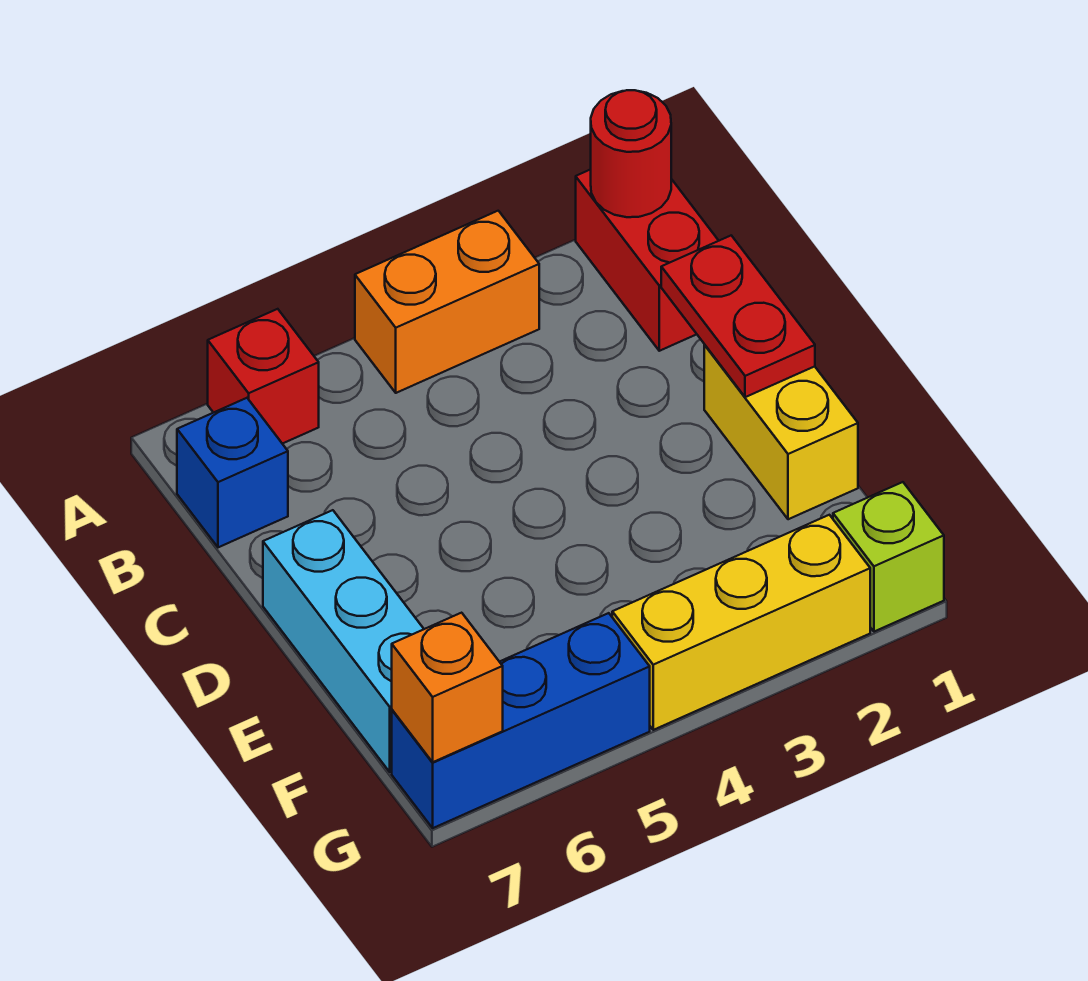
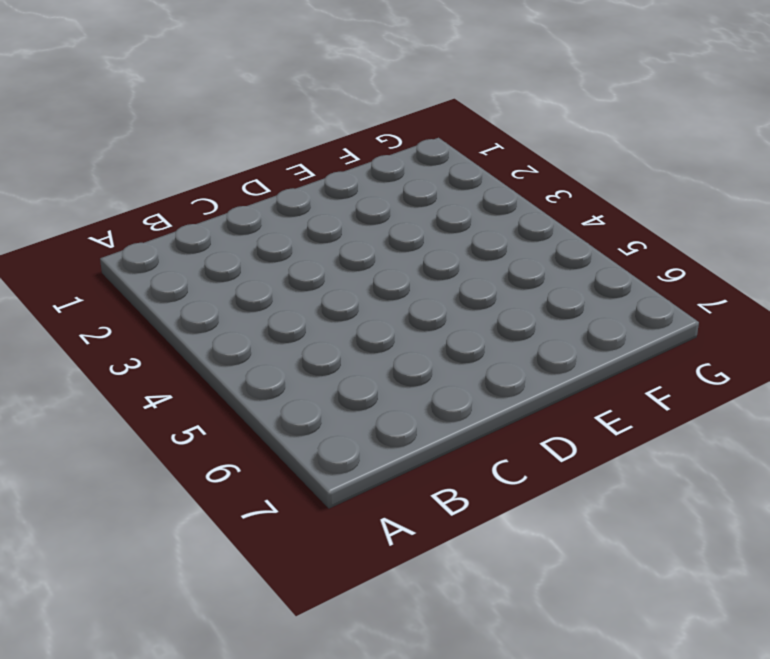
none -> red brick A1:B1 level 1
none -> orange brick A3:A4 level 1
none -> red brick A6 level 1

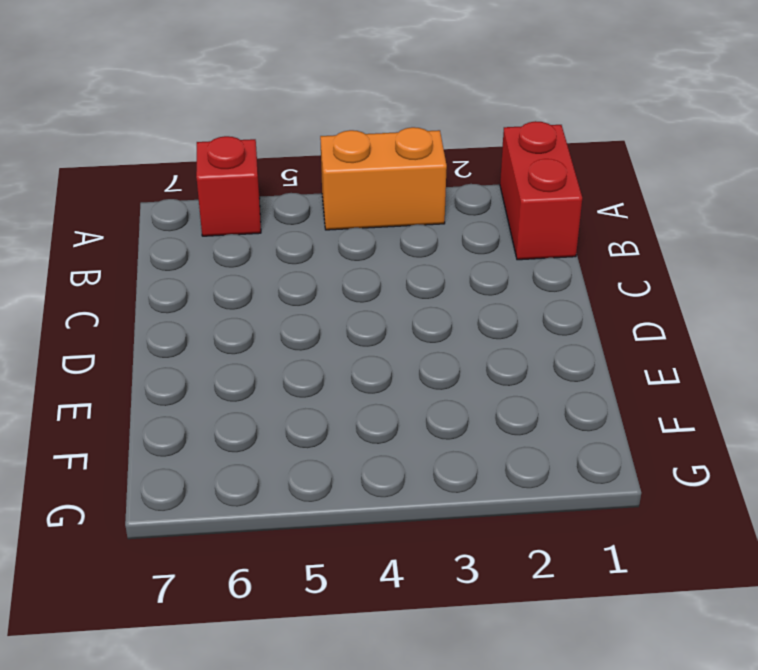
none -> blue brick B7 level 1
none -> yellow brick D1:E1 level 1
none -> cyan brick D7:F7 level 1

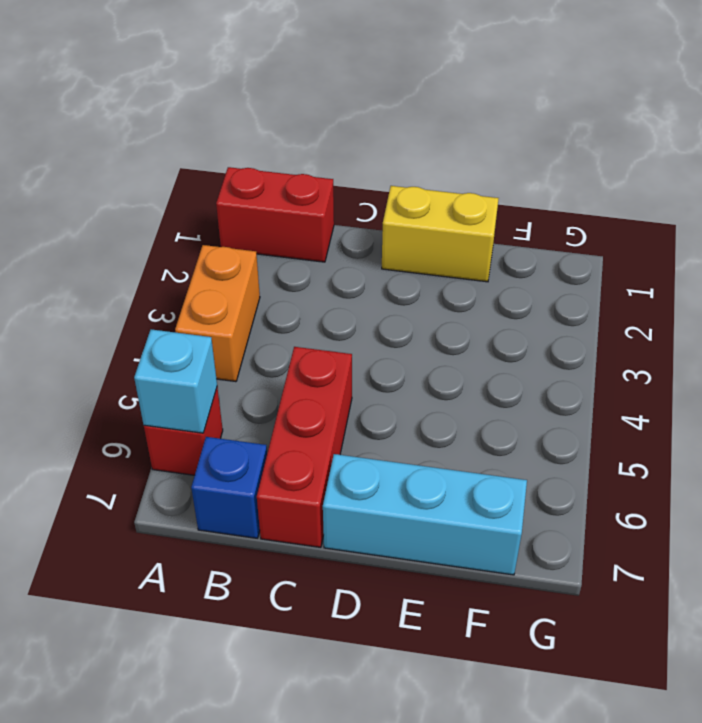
cyan brick A6 level 2 -> none
red brick C5:C7 level 1 -> none
none -> lime brick G1 level 1
none -> yellow brick G2:G4 level 1
none -> blue brick G5:G7 level 1

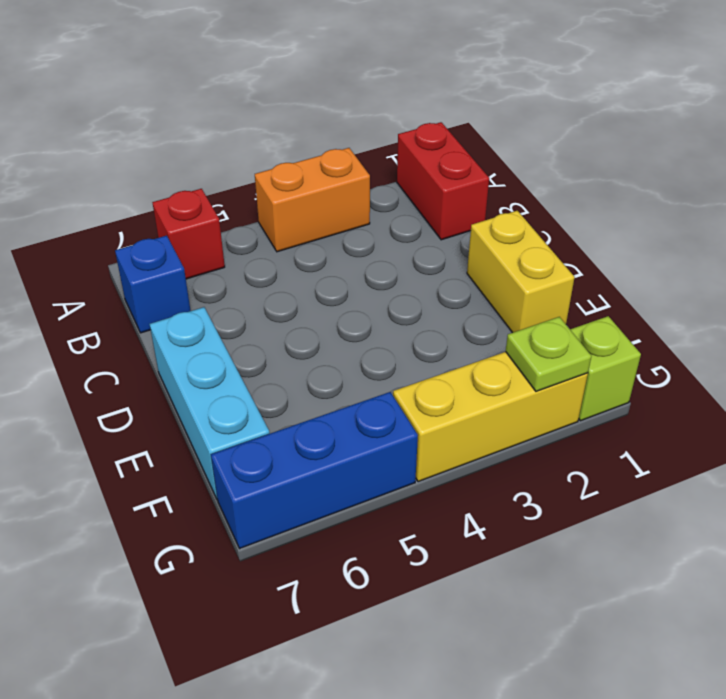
lime plate G2 level 2 -> none
none -> red round brick A1 level 2
none -> red plate C1:D1 level 2
none -> orange brick G7 level 2

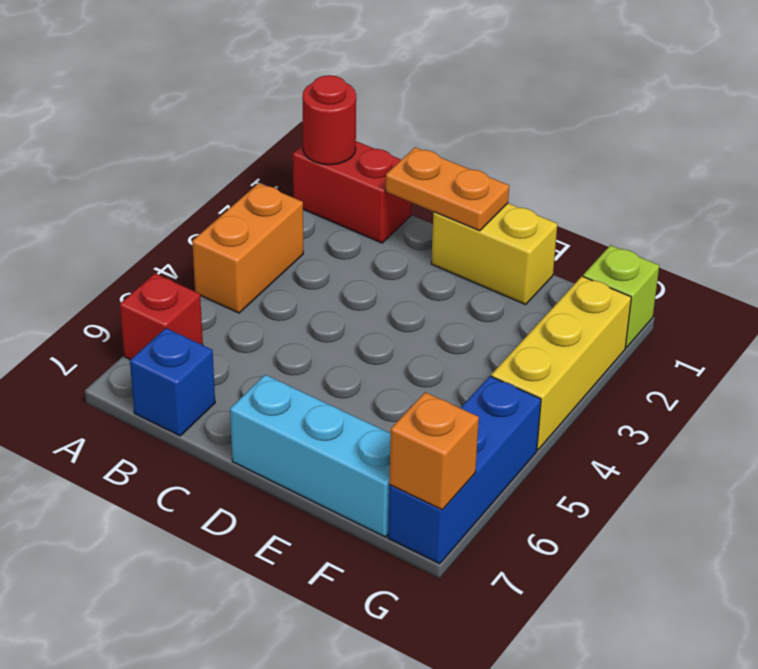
orange plate C1:D1 level 2 -> red plate C1:D1 level 2

